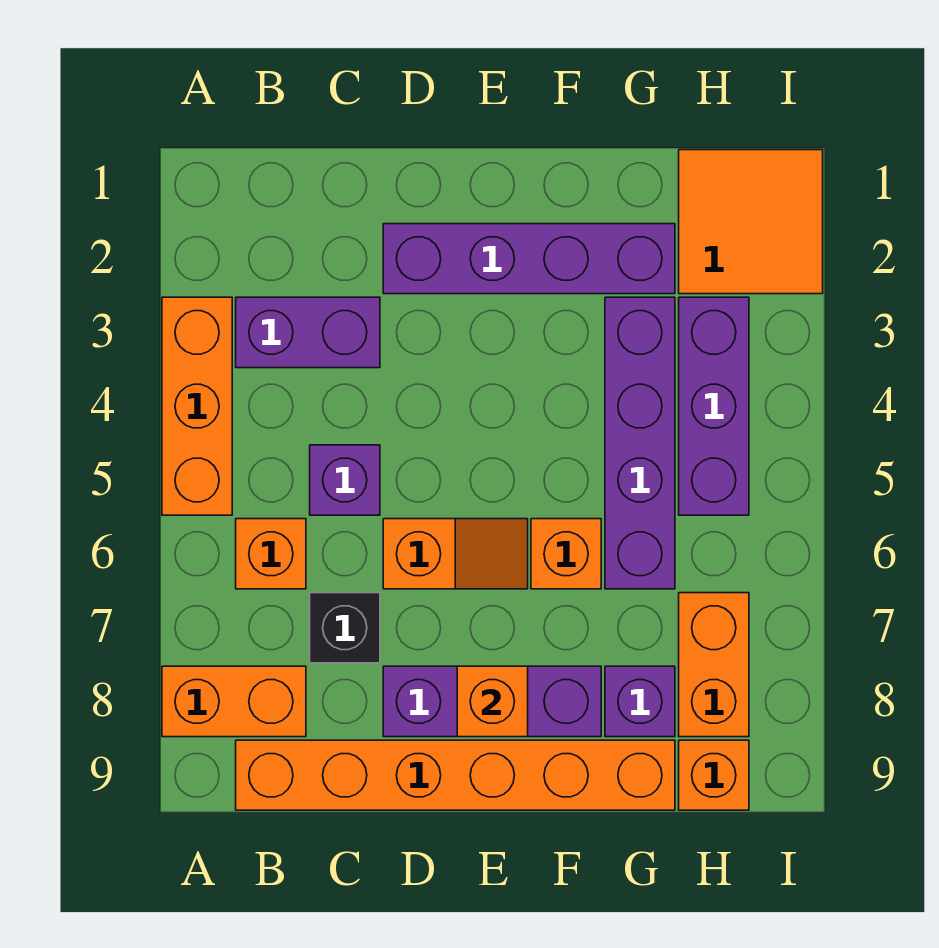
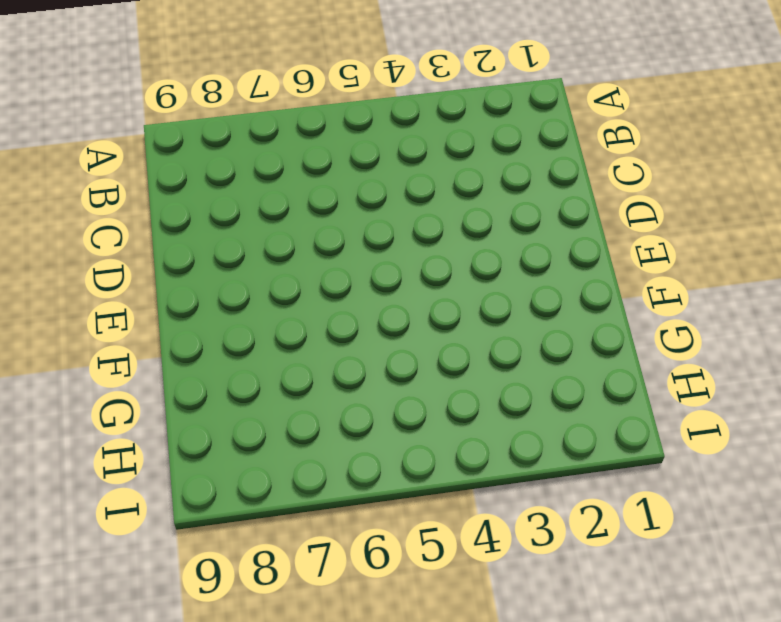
none -> orange brick A3:A5 level 1
none -> orange brick A8:B8 level 1
none -> purple brick B3:C3 level 1

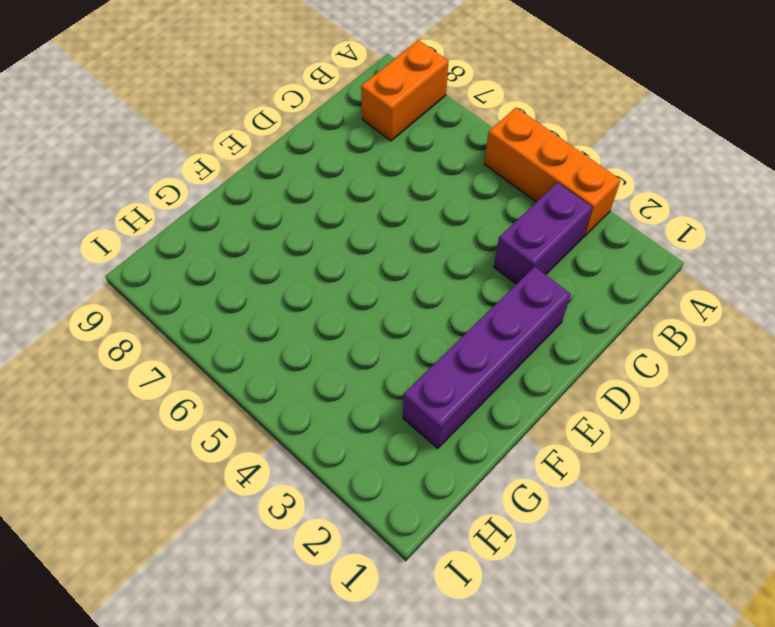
none -> orange brick B6 level 1
none -> orange brick B9:G9 level 1
none -> purple brick C5 level 1

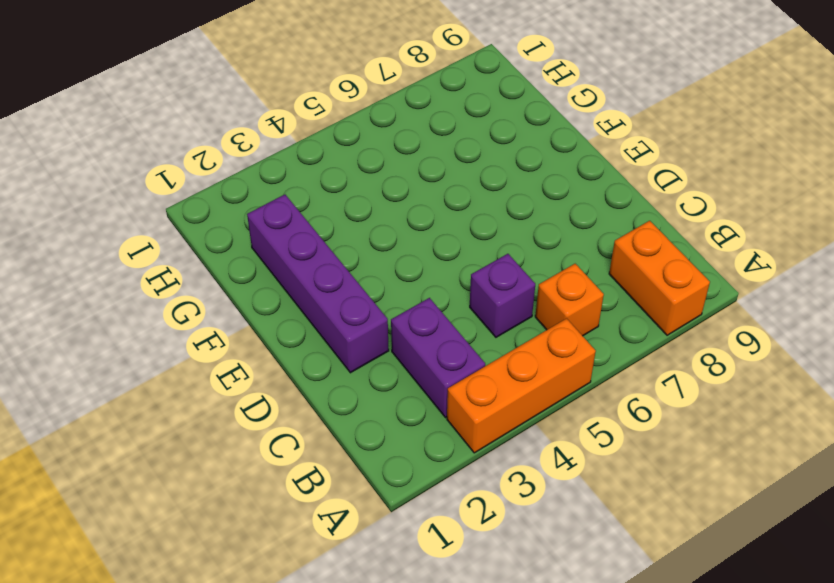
none -> orange brick B9:G9 level 1
none -> black brick C7 level 1
none -> orange slope D6:E6 level 1 top D

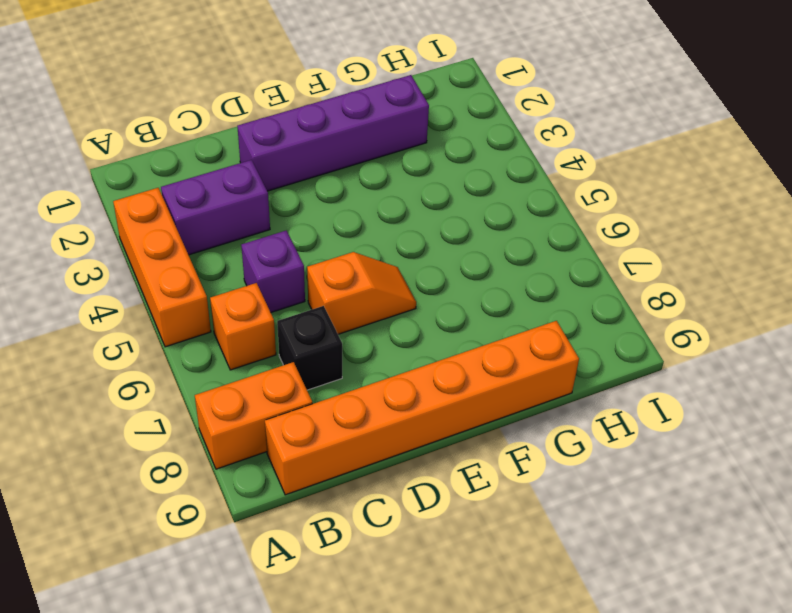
none -> purple brick D8:F8 level 1
none -> orange brick F6 level 1
none -> purple brick G3:G6 level 1

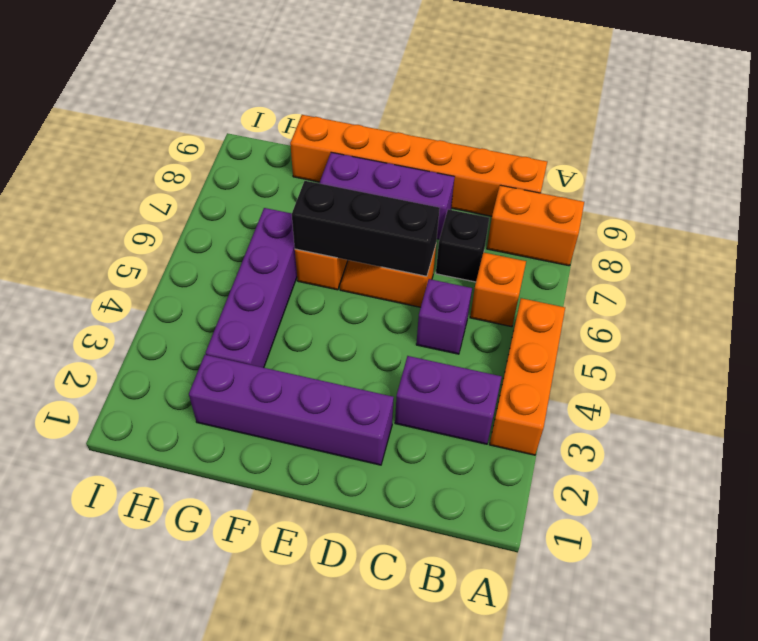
black brick D6:F6 level 2 -> none
none -> purple brick G8 level 1
none -> orange tile H1:I2 level 1
none -> purple brick H3:H5 level 1

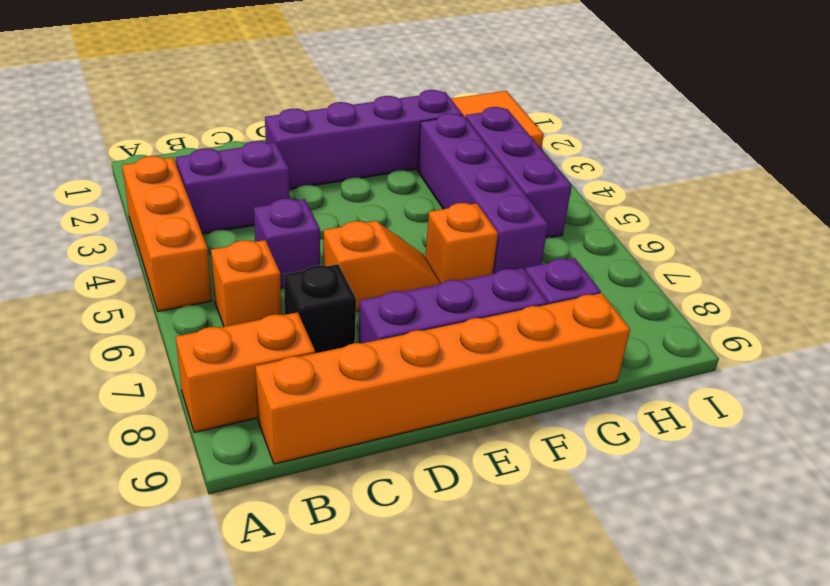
none -> orange brick H7:H8 level 1
none -> orange brick H9 level 1
none -> orange brick E8 level 2

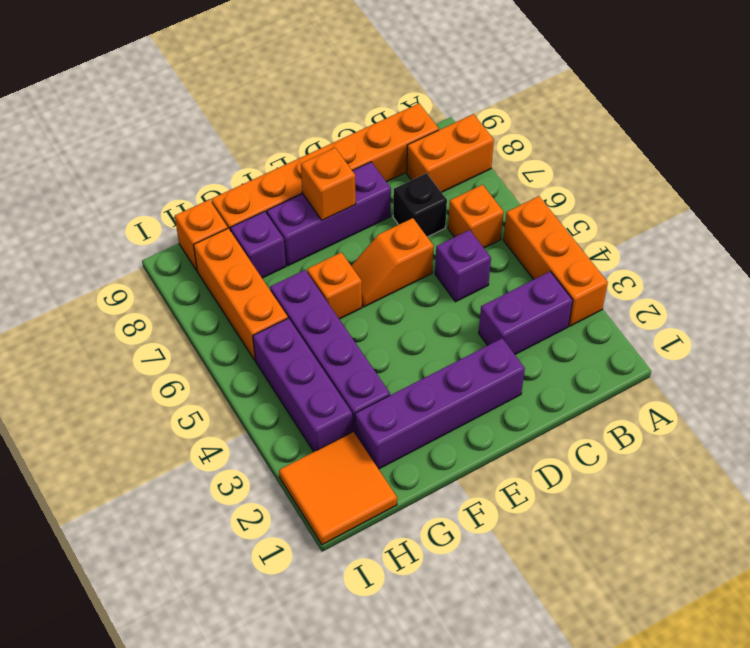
orange brick H6:H8 level 1 -> orange brick H7:H8 level 1

